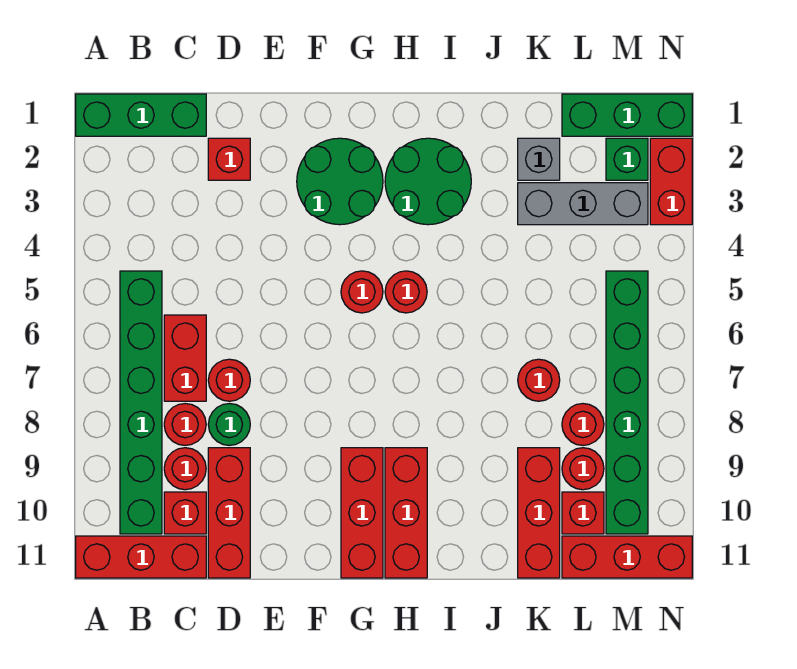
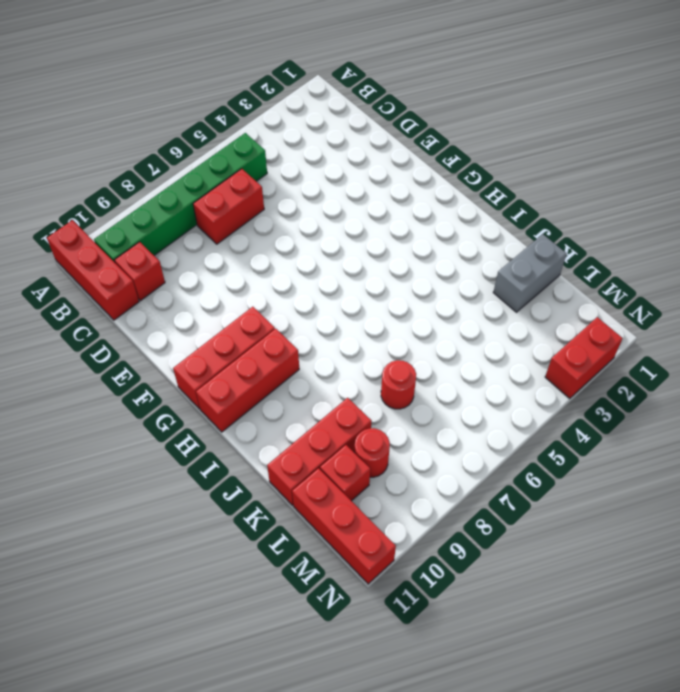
grey brick K1:K2 level 1 -> grey brick K2 level 1
none -> green brick A1:C1 level 1
none -> red round brick C8 level 1
none -> red round brick C9 level 1

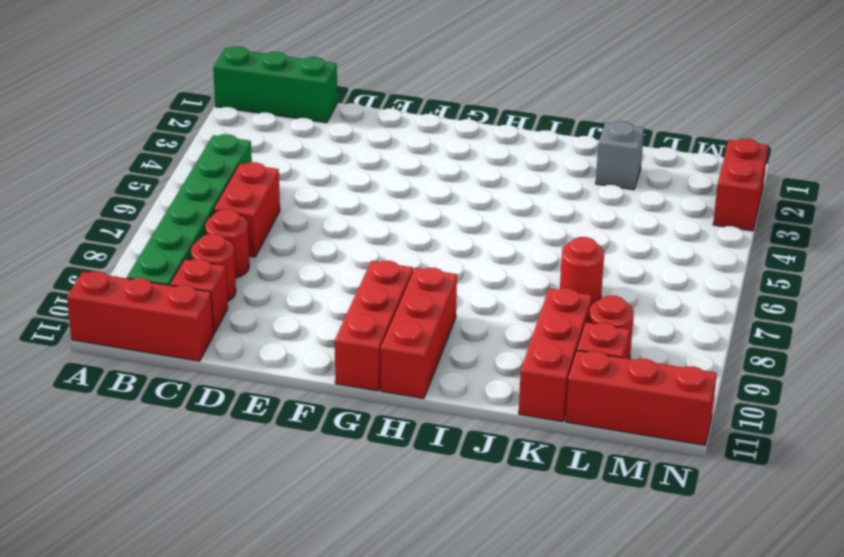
none -> red brick D2 level 1
none -> red round brick D7 level 1
none -> green round brick D8 level 1

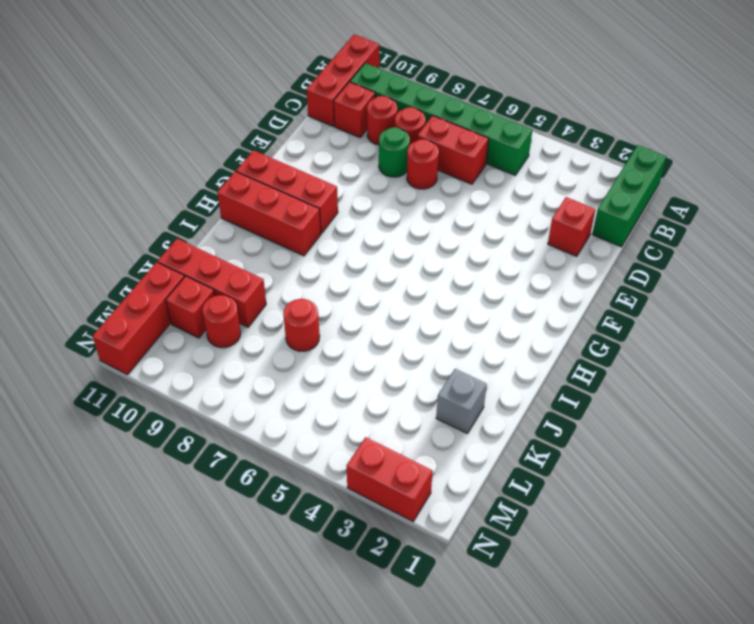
none -> red brick D9:D11 level 1
none -> green round brick F2:G3 level 1
none -> red round brick G5 level 1

